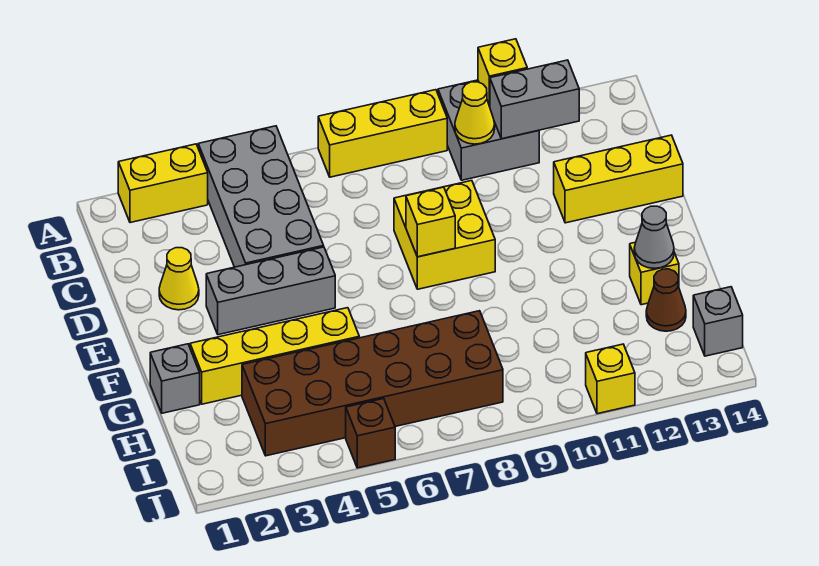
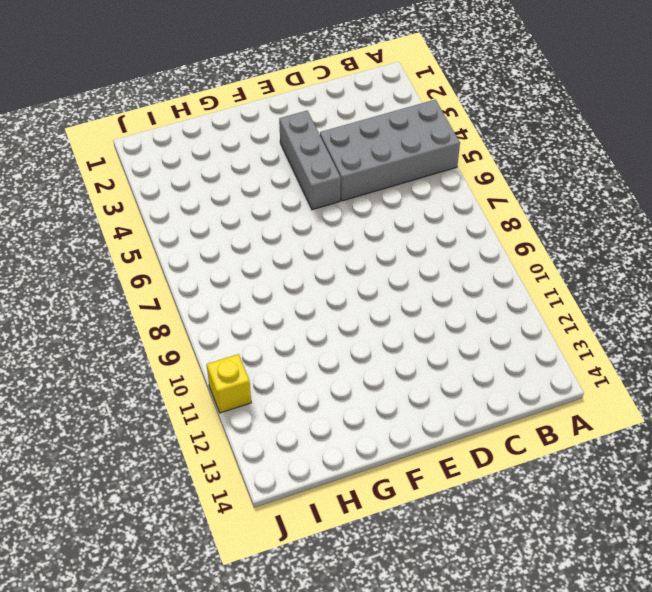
none -> yellow brick A2:A3 level 1
none -> yellow brick A7:A9 level 1
none -> grey brick A10:B11 level 1

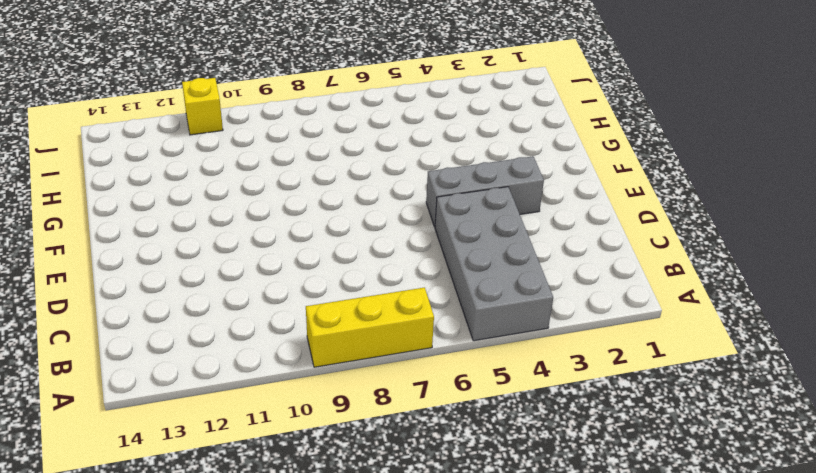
none -> yellow brick A2:A3 level 1
none -> grey brick A10:B11 level 1
none -> yellow cone D2 level 1

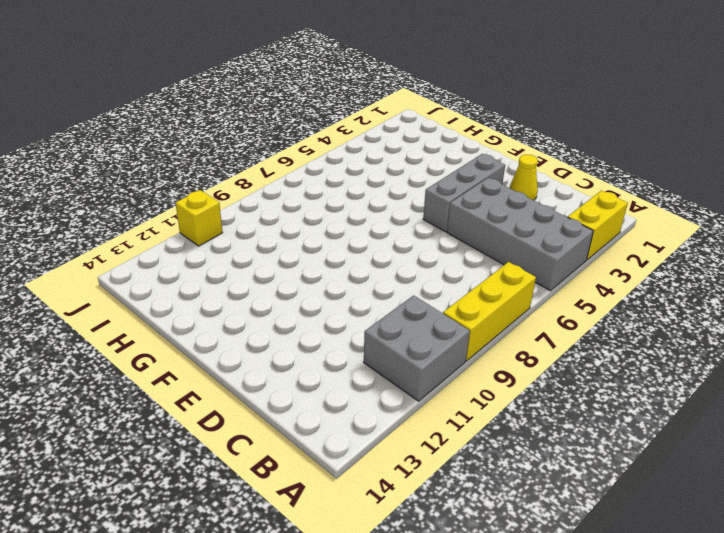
none -> yellow brick D8:E9 level 1
none -> yellow brick D12:D14 level 1
none -> grey brick G1 level 1

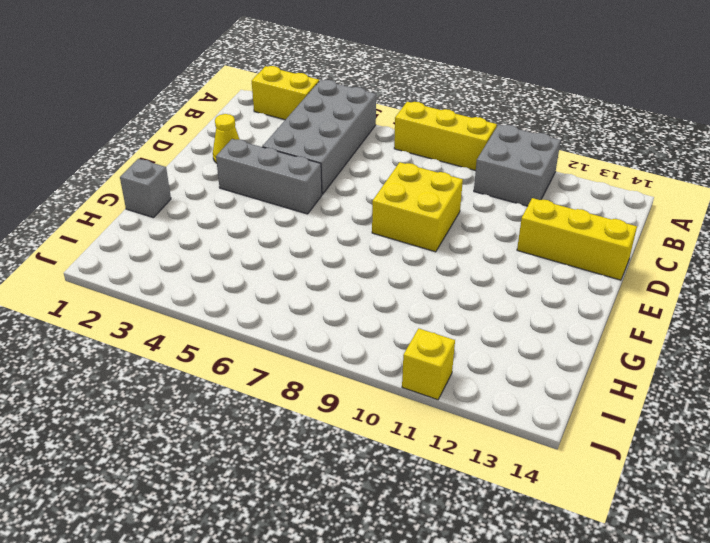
none -> yellow brick G2:G5 level 1
none -> yellow brick G13 level 1
none -> brown brick H3:I8 level 1

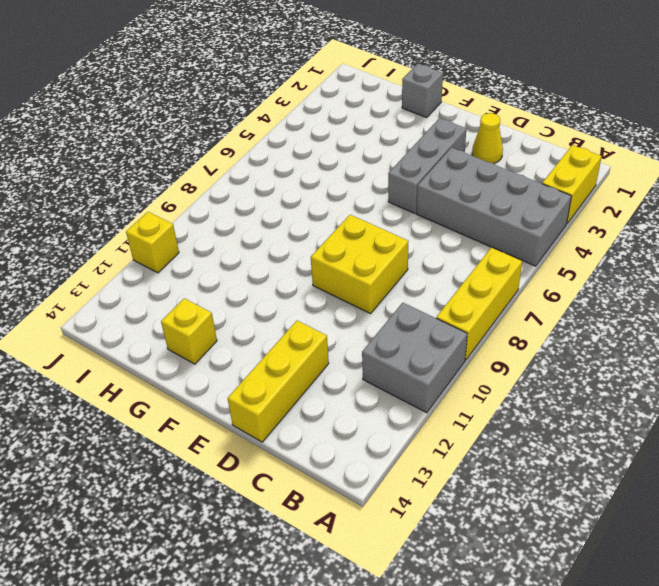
none -> yellow brick G2:G5 level 1
none -> brown brick H3:I8 level 1
none -> brown cone H13 level 1

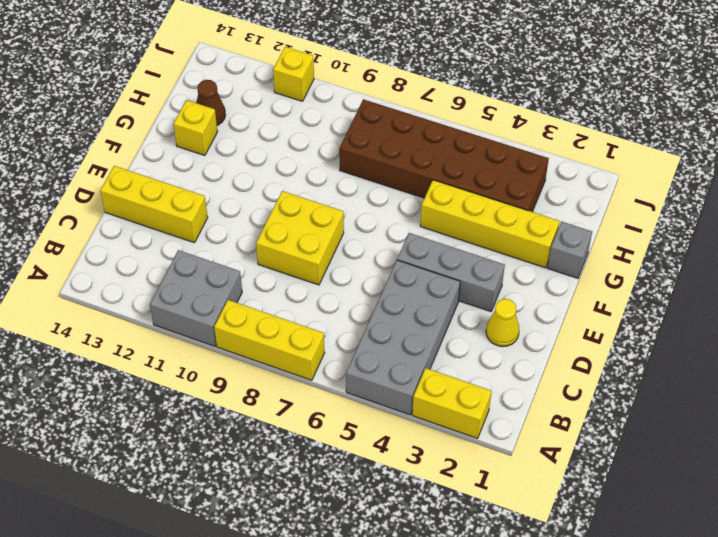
none -> grey brick I14 level 1
none -> brown brick J5 level 1
none -> yellow brick A11 level 2

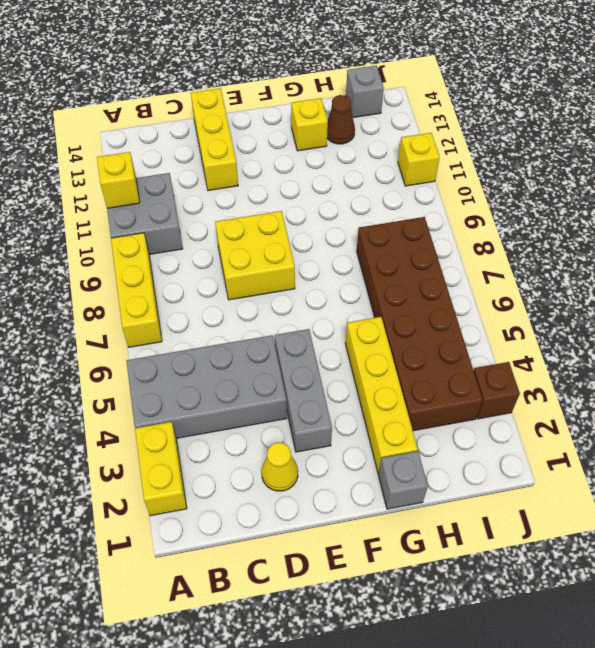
brown brick J3 level 1 -> brown brick J5 level 1
none -> yellow cone B10 level 2
none -> grey brick B11:B12 level 2
none -> yellow brick E8 level 2

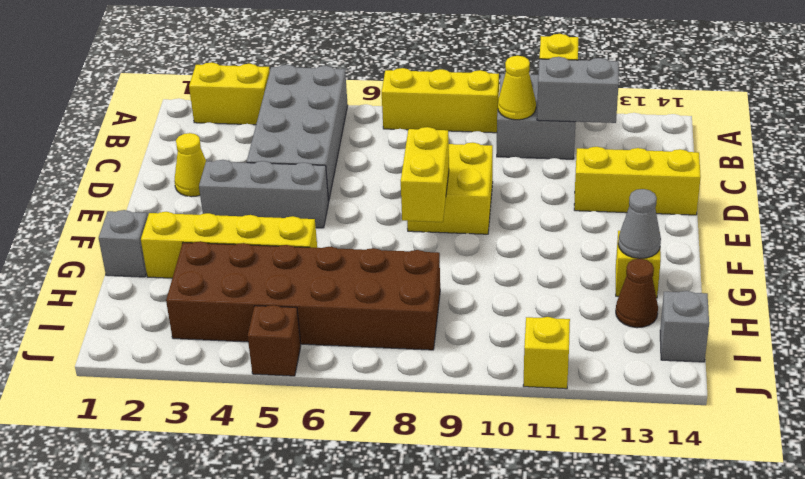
yellow brick E8:F8 level 2 -> yellow brick E8 level 2

